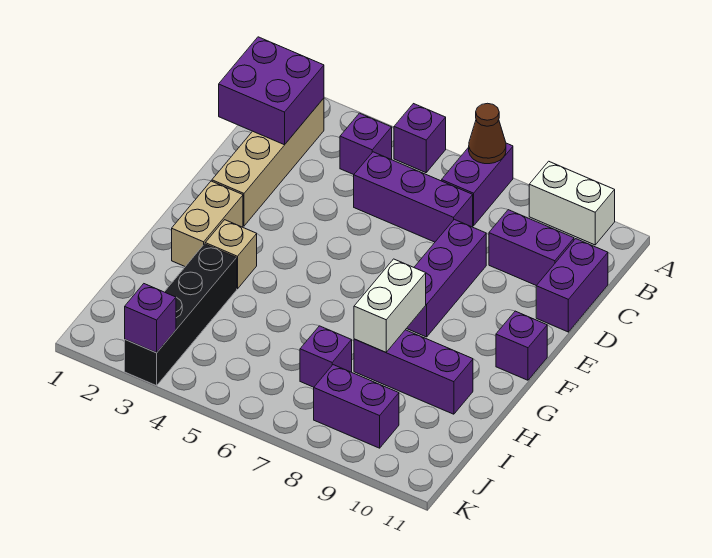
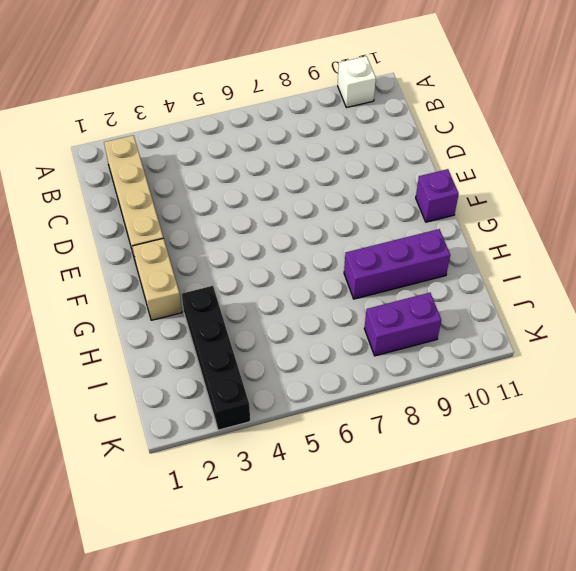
white brick A10 level 1 -> white brick A9:A10 level 1
none -> purple brick A5 level 1
none -> purple brick A7:B7 level 1
none -> purple brick B4 level 1

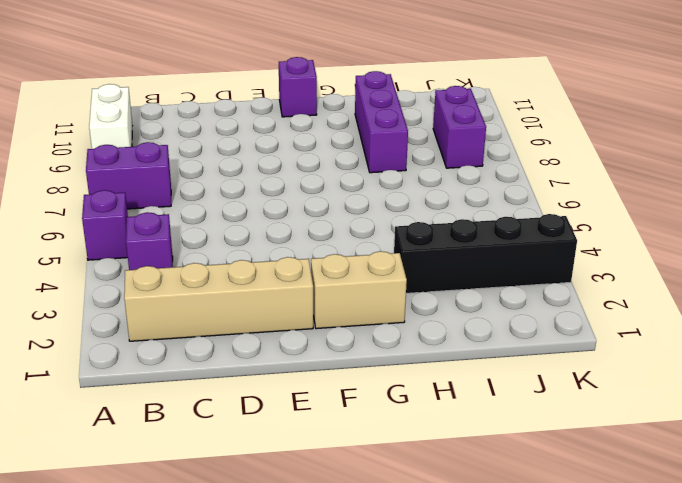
none -> purple brick C5:C7 level 1
none -> purple brick C9:C10 level 1
none -> purple brick C11:D11 level 1

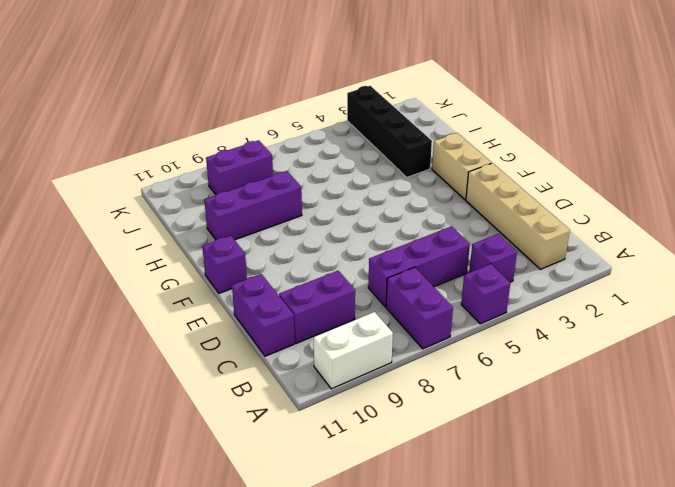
none -> purple brick D8:F8 level 1
none -> tan brick G3 level 1
none -> purple brick I7 level 1

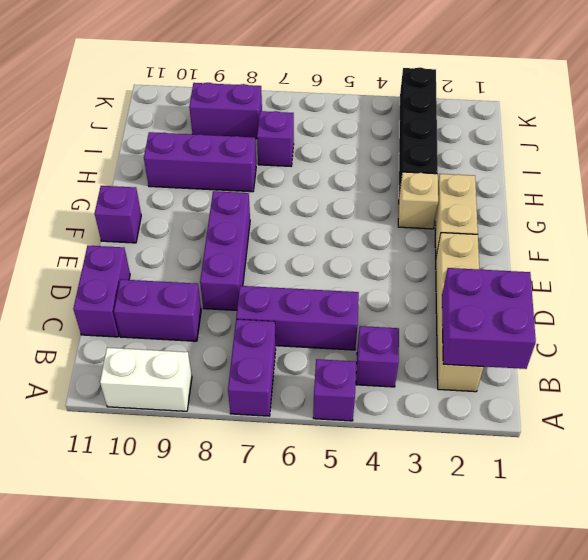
none -> brown cone A7 level 2
none -> white brick G8:H8 level 2
none -> purple brick K3 level 2

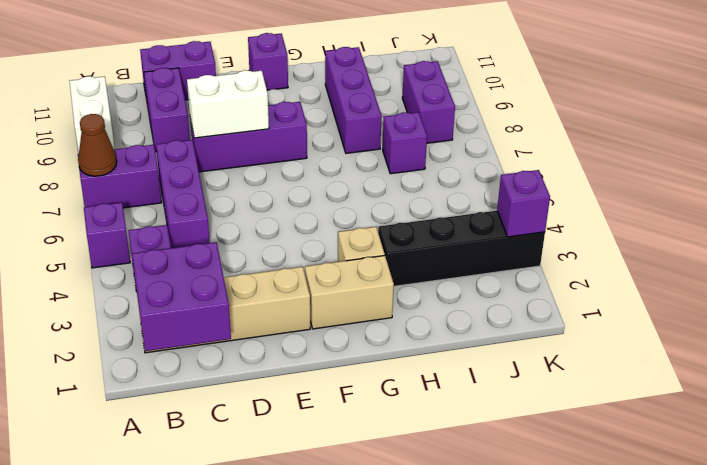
white brick D8:E8 level 2 -> white brick G8:H8 level 2

